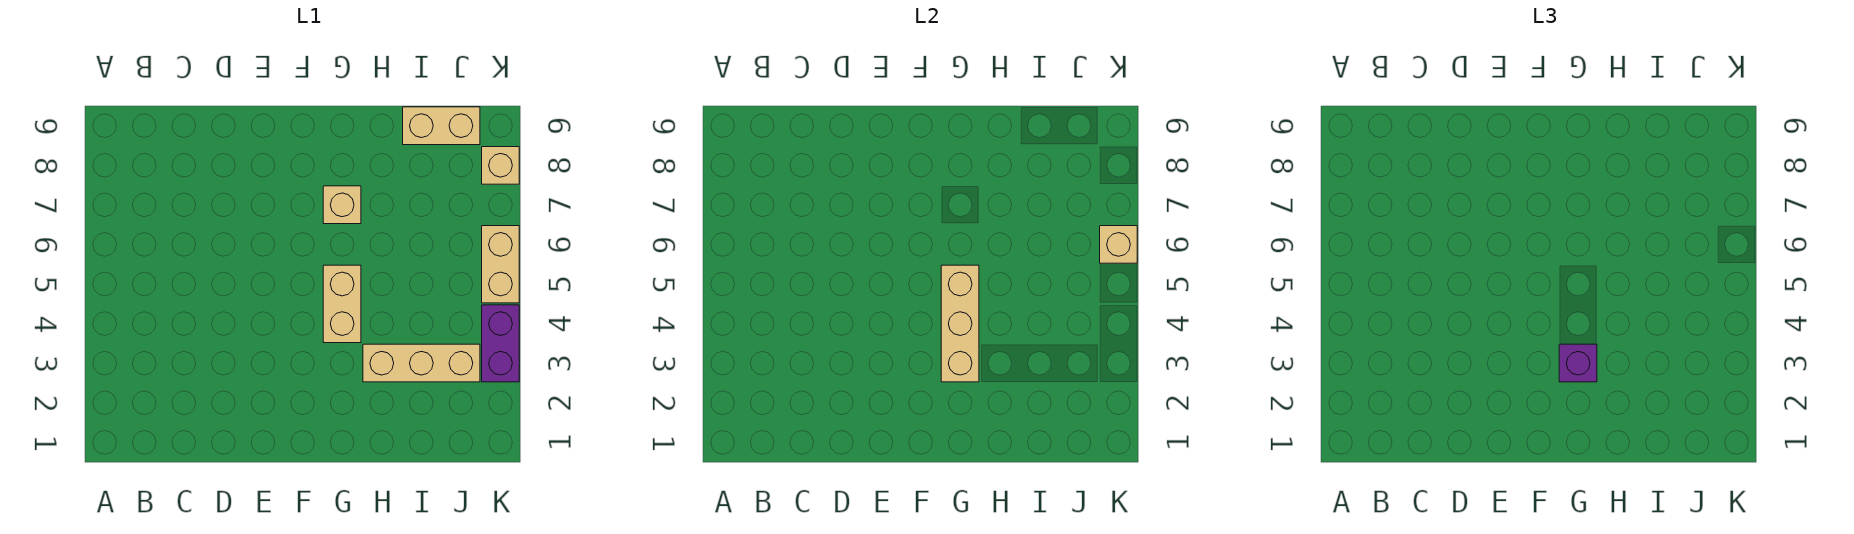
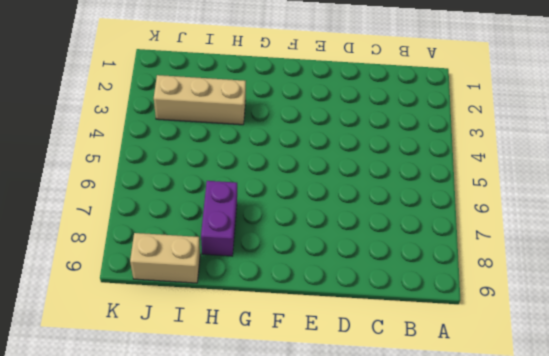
purple brick H7:H8 level 1 -> purple brick K3:K4 level 1
none -> tan brick G4:G5 level 1
none -> tan brick G7 level 1

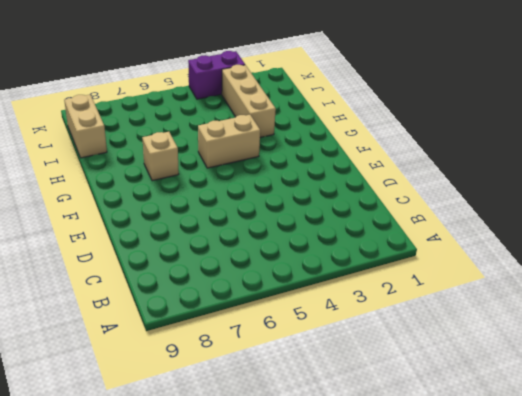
none -> tan brick K5:K6 level 1
none -> tan brick K8 level 1

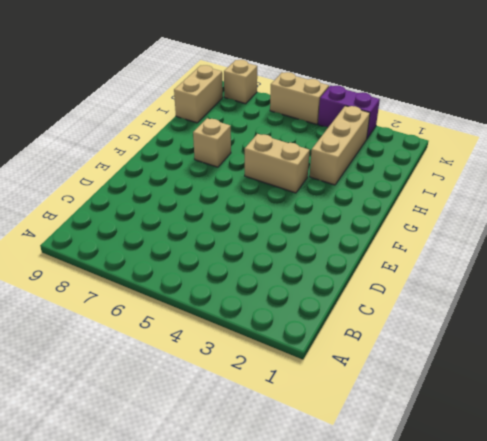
none -> tan brick G3:G5 level 2
none -> tan brick K6 level 2

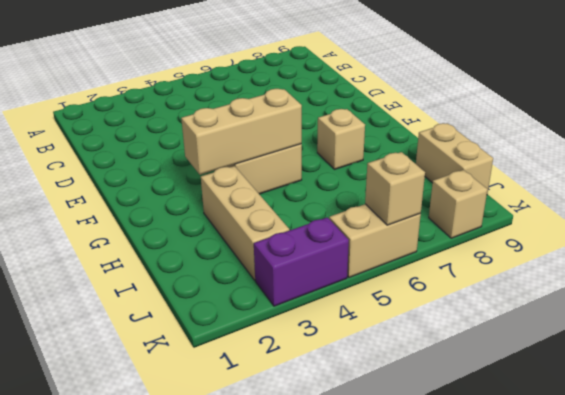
none -> purple brick G3 level 3

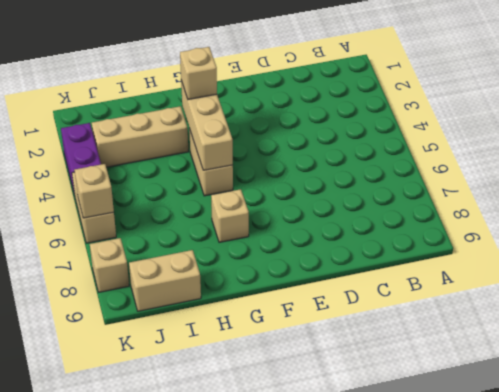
tan brick G3 level 3 -> purple brick G3 level 3

